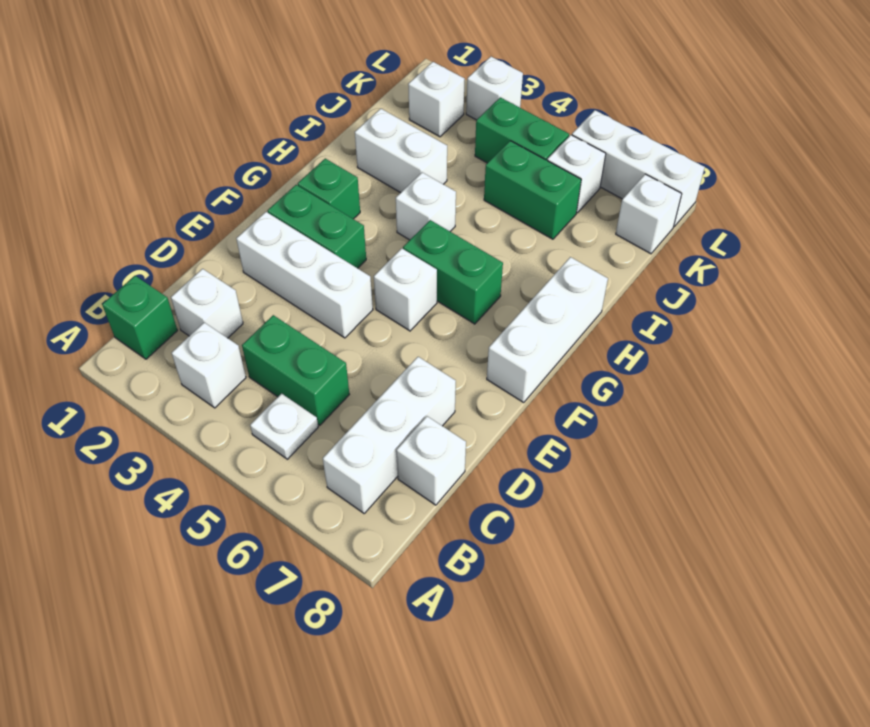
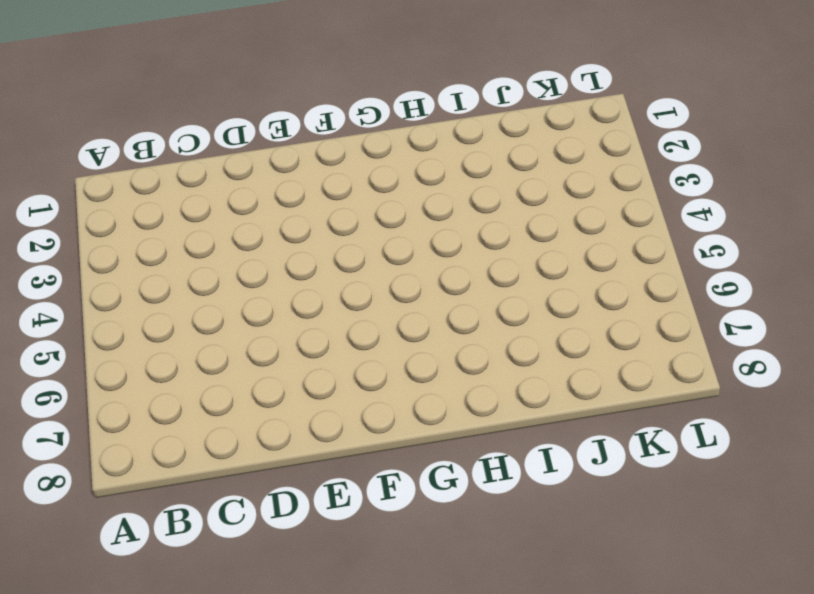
none -> green brick B1 level 1
none -> white brick B3 level 1
none -> white plate B5 level 1

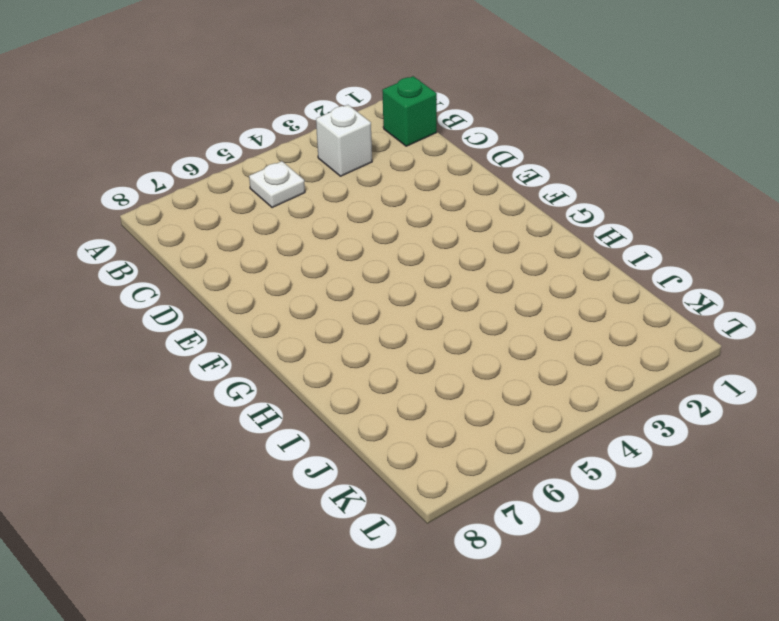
none -> white brick B7:D7 level 1
none -> white brick C2 level 1
none -> green brick C4:C5 level 1

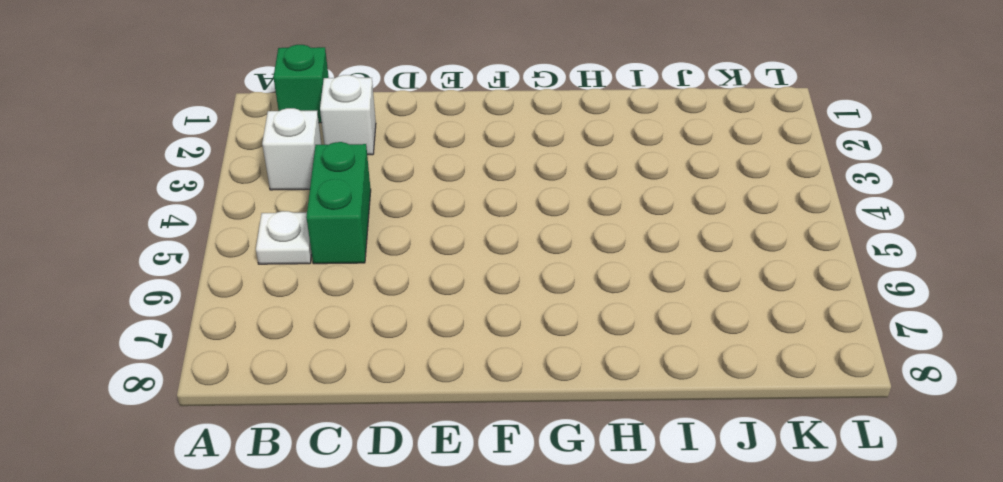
none -> white brick B7:D7 level 1
none -> white brick C8 level 1
none -> white brick E2:E4 level 1

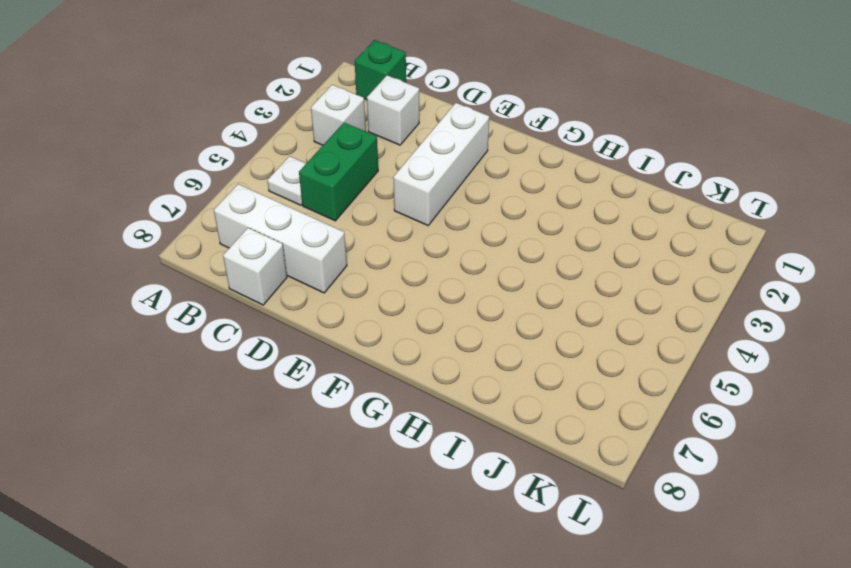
none -> green brick F2:F3 level 1
none -> white brick F5 level 1
none -> white brick F8:H8 level 1

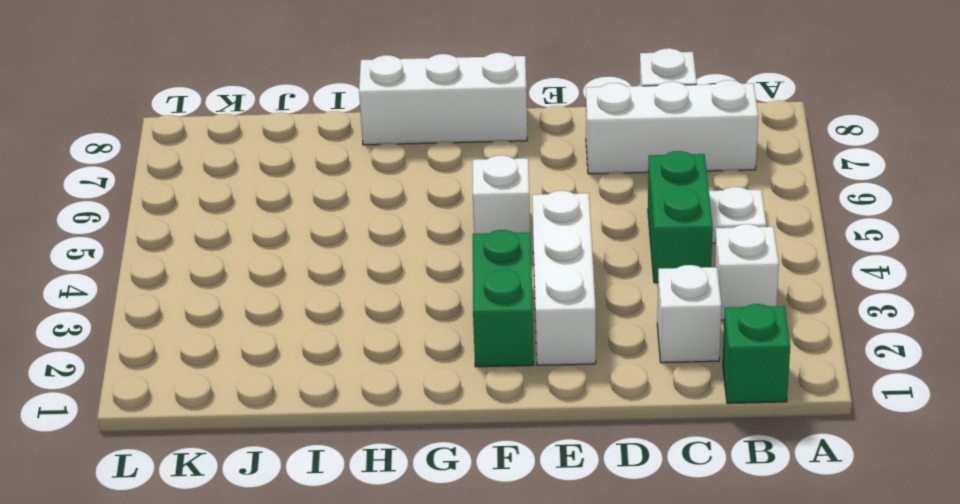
none -> green brick G2 level 1
none -> green brick G5:G6 level 1
none -> white brick H4 level 1

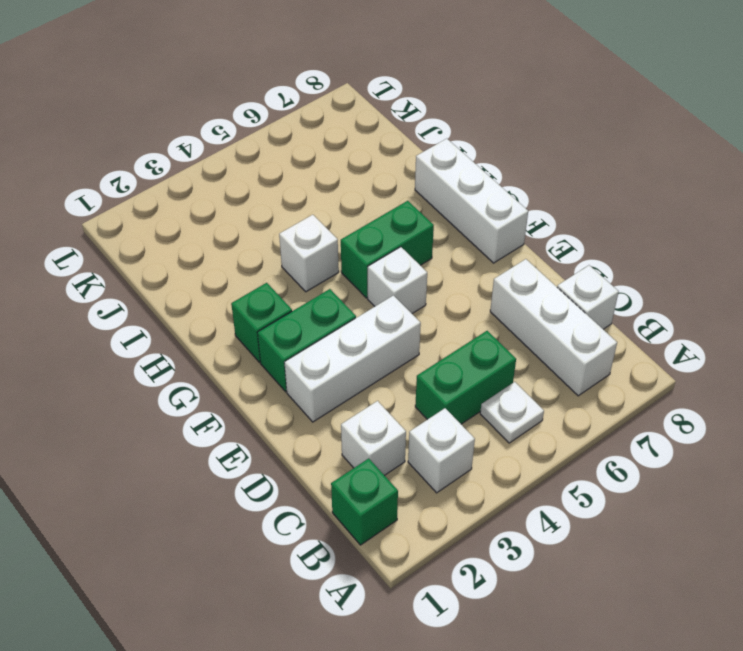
none -> white brick I2:I3 level 1
none -> green brick J5:J6 level 1
none -> white brick K2 level 1

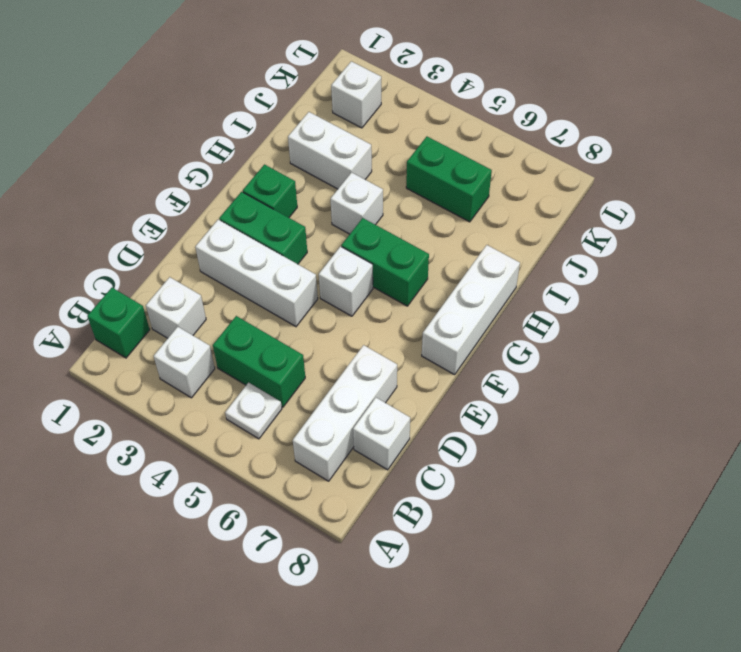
none -> green brick K4:K5 level 1
none -> white brick K6 level 1
none -> white brick K8 level 1

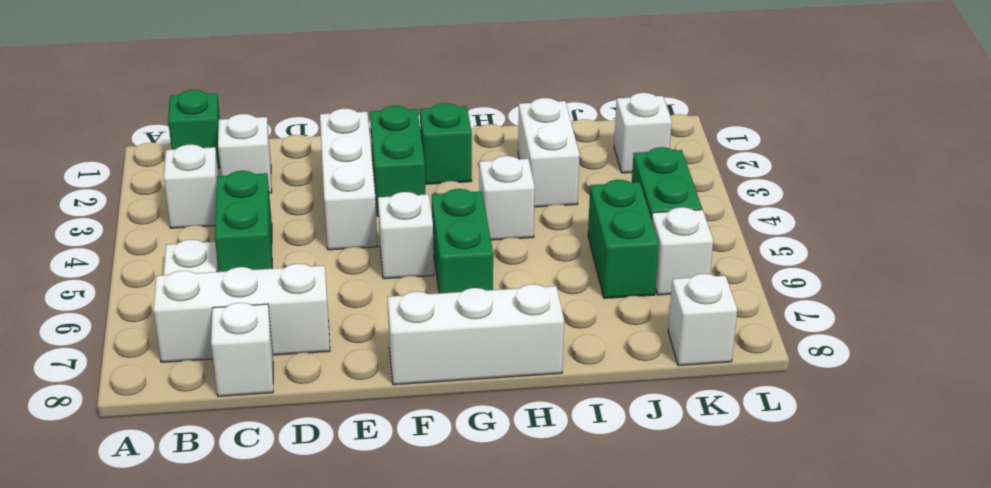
none -> white brick L3 level 1
none -> white brick L6:L8 level 1

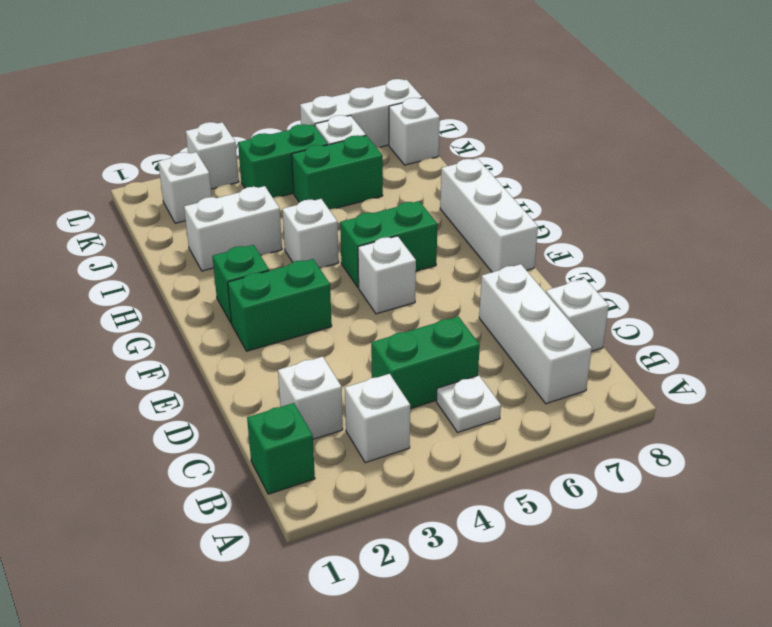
none -> white brick E2:E4 level 1

